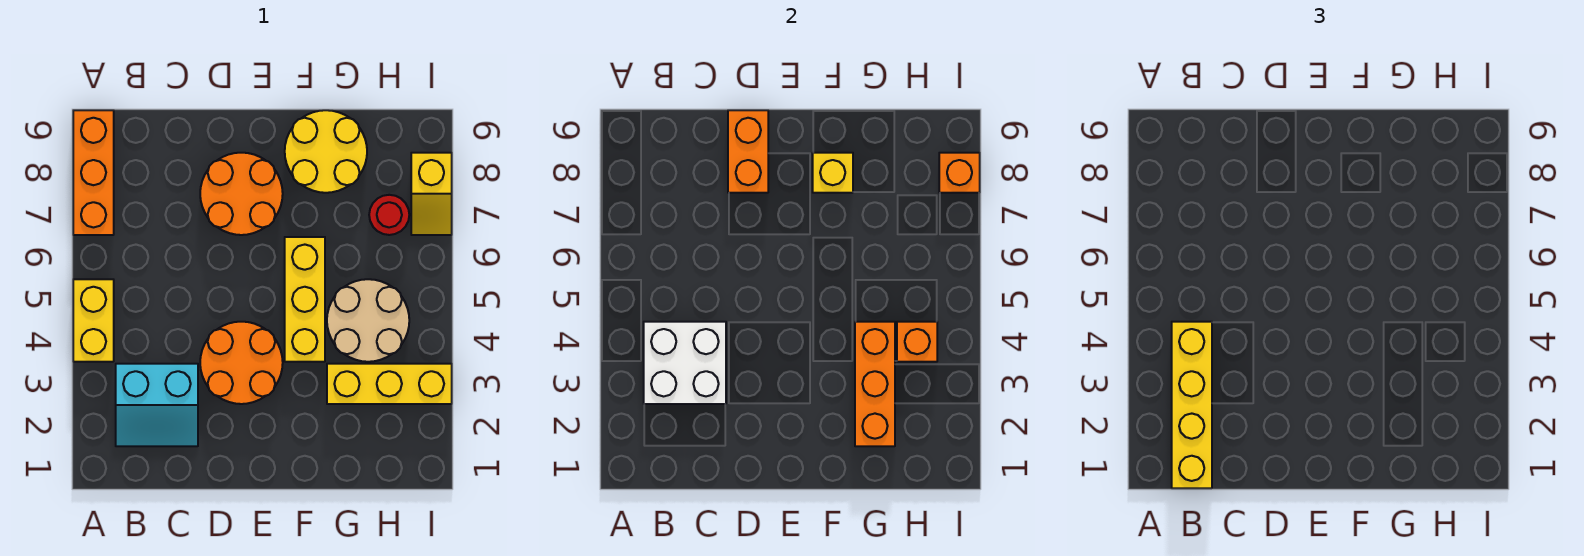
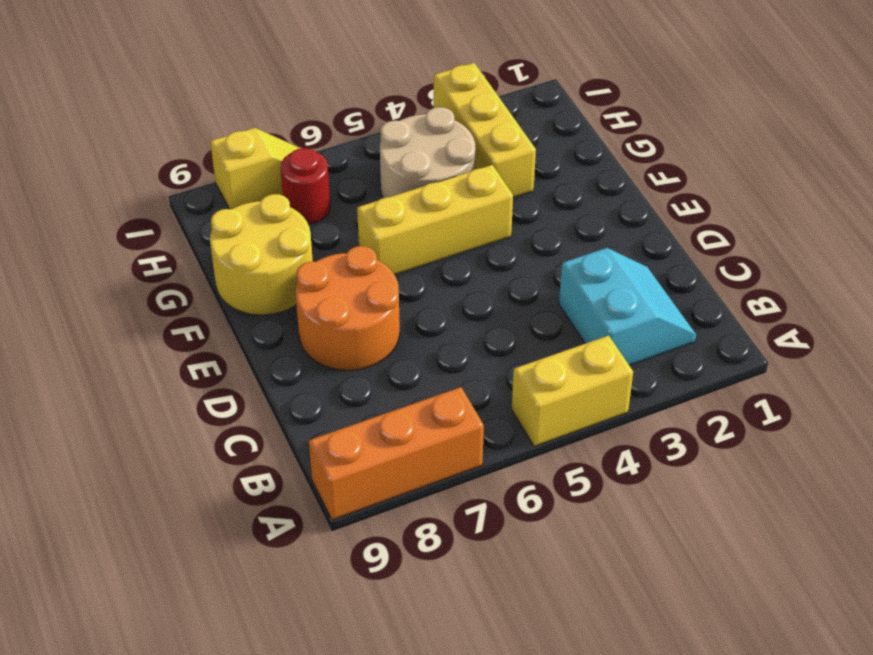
none -> orange round brick D3:E4 level 1
none -> white brick B3:C4 level 2
none -> orange brick D8:D9 level 2

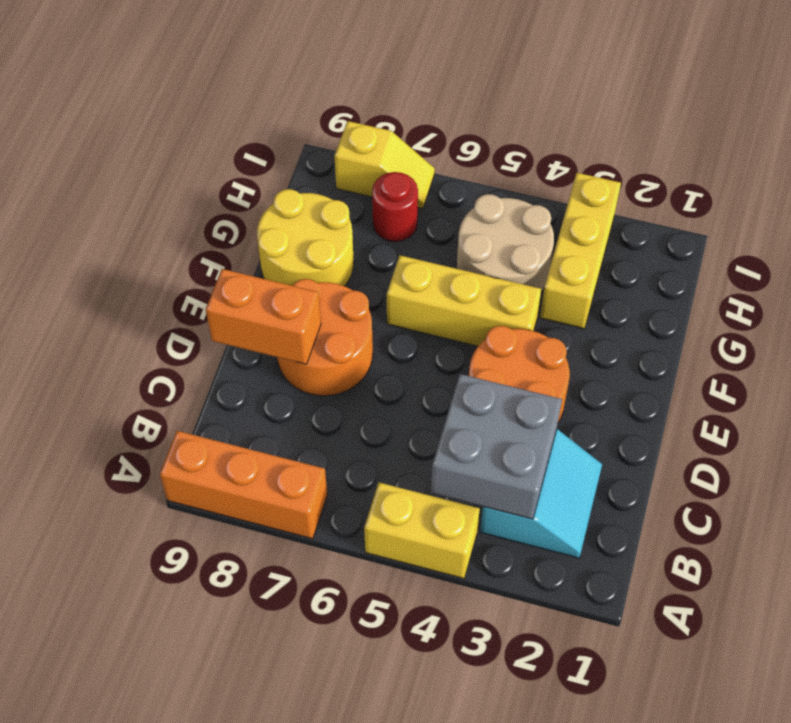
grey brick B3:C4 level 2 -> white brick B3:C4 level 2
none -> yellow brick F8 level 2
none -> orange brick G2:G4 level 2
none -> orange brick H4 level 2

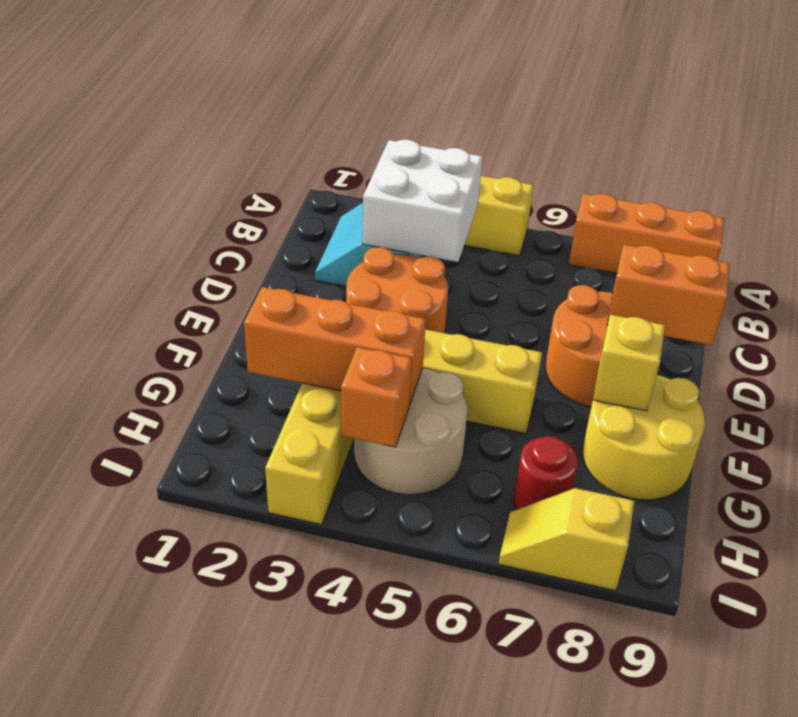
none -> orange brick I8 level 2
none -> yellow brick B1:B4 level 3

